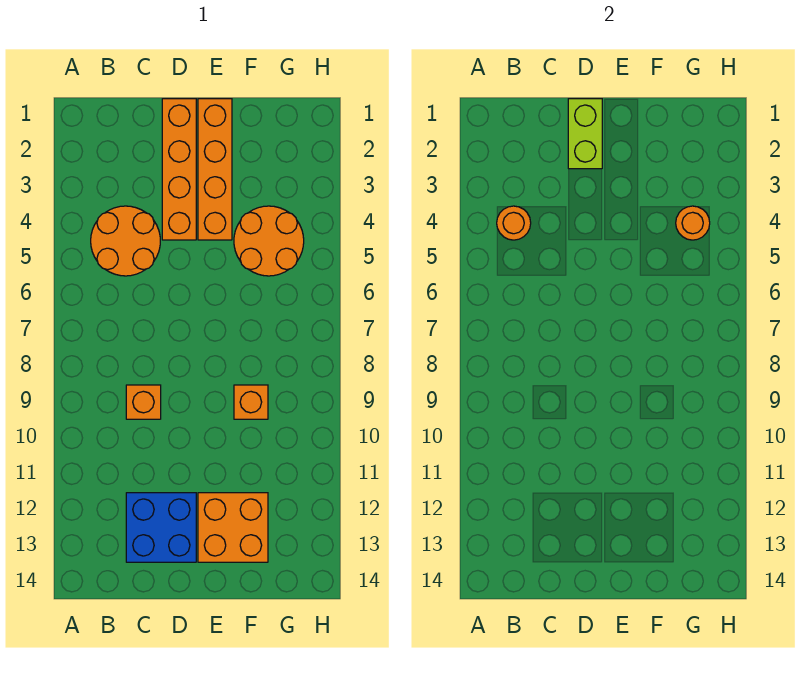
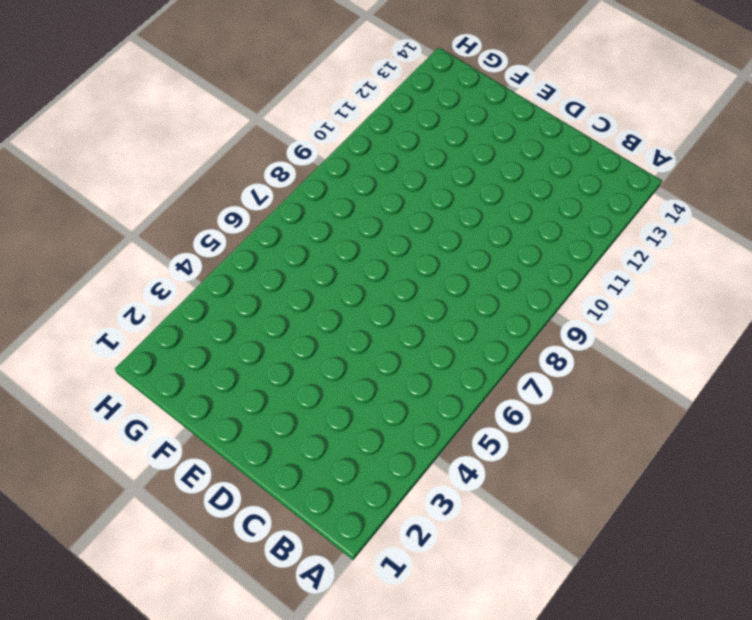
none -> orange round brick B4:C5 level 1
none -> orange brick C9 level 1

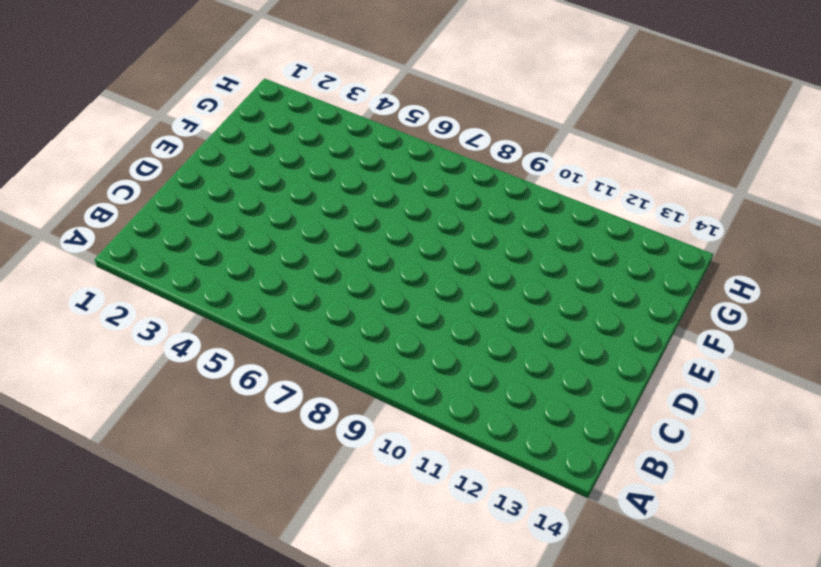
none -> orange round brick B4:C5 level 1
none -> orange brick C9 level 1

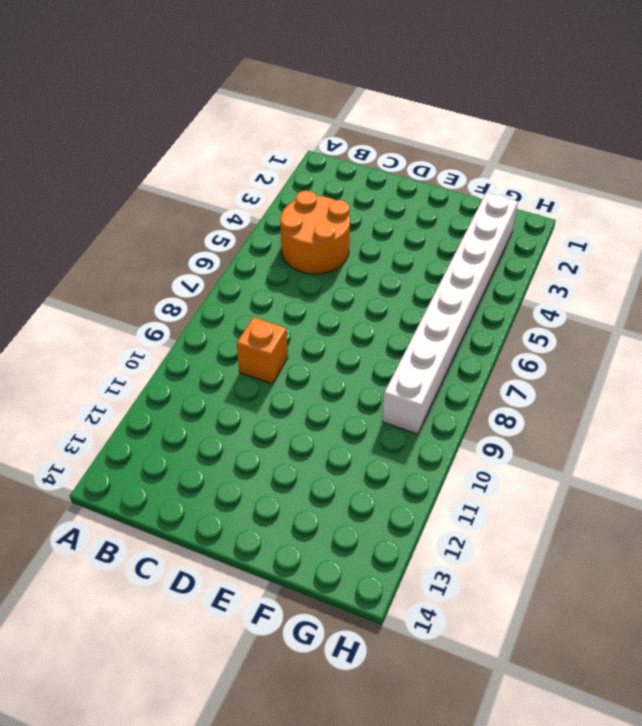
white brick G2:G9 level 1 -> orange round brick F4:G5 level 1
none -> blue brick C12:D13 level 1
none -> orange brick D1:D4 level 1

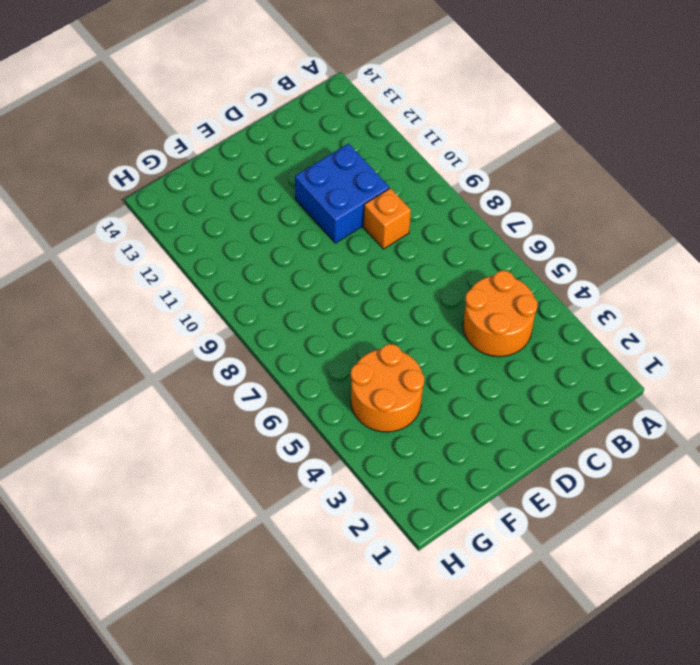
blue brick C10:D11 level 1 -> blue brick C12:D13 level 1
none -> orange brick D1:D4 level 1
none -> orange brick E1:E4 level 1

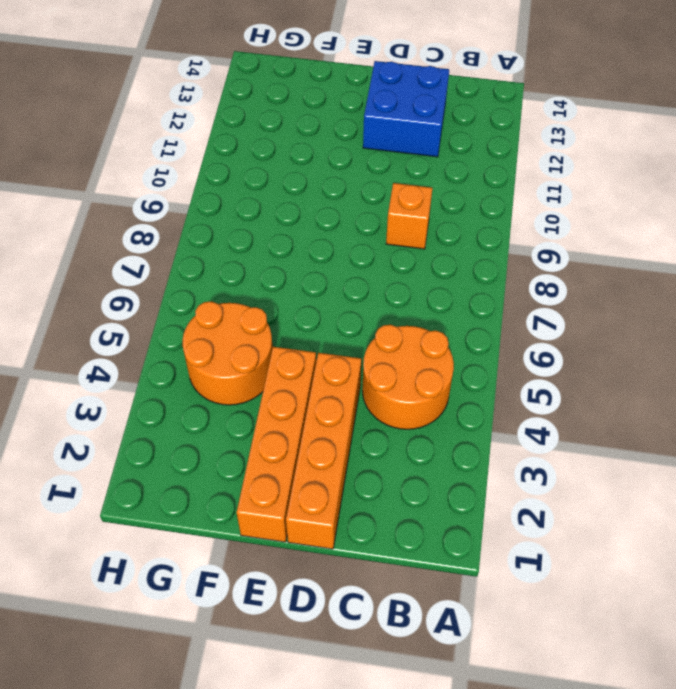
none -> orange brick E12:F13 level 1
none -> orange brick F9 level 1

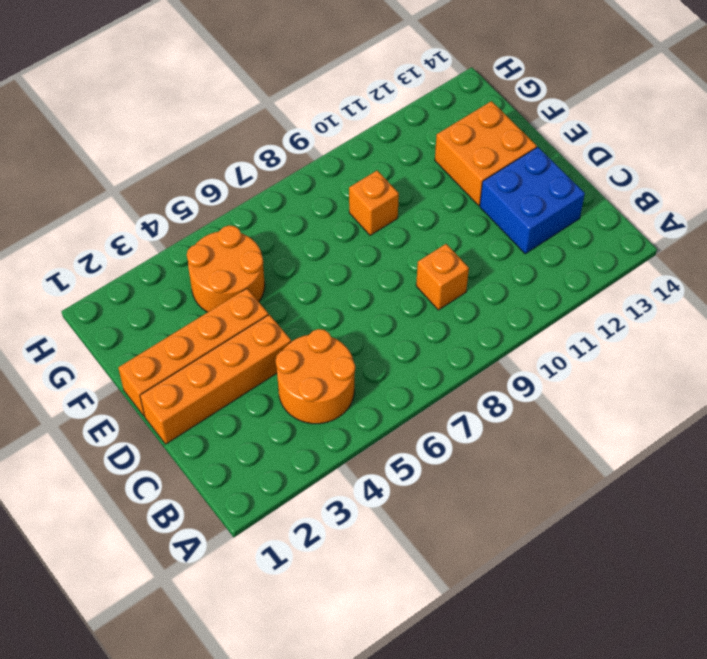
none -> orange round brick B4 level 2
none -> lime brick D1:D2 level 2

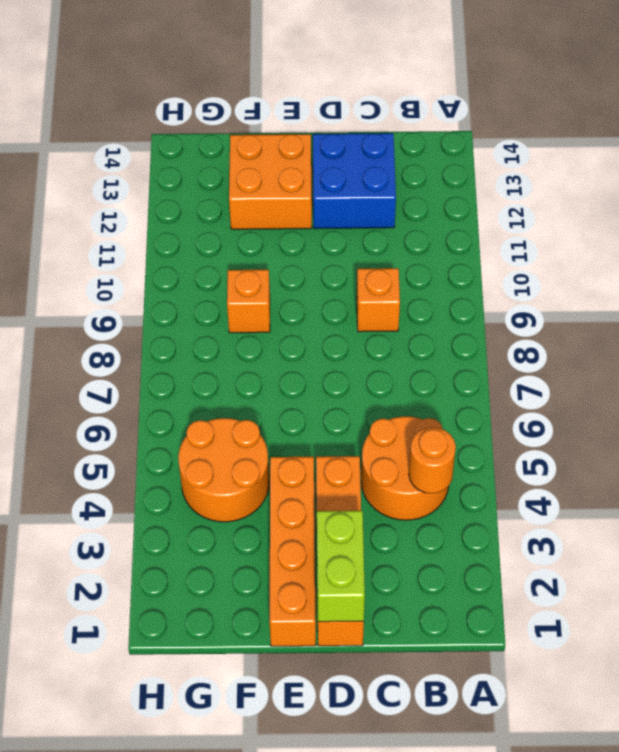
none -> orange round brick G4 level 2

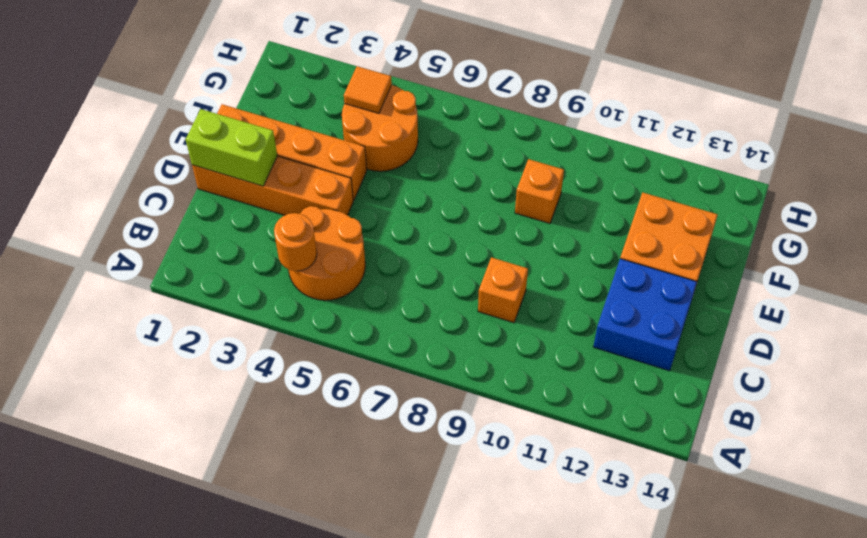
orange tile G4 level 2 -> orange round brick G4 level 2

